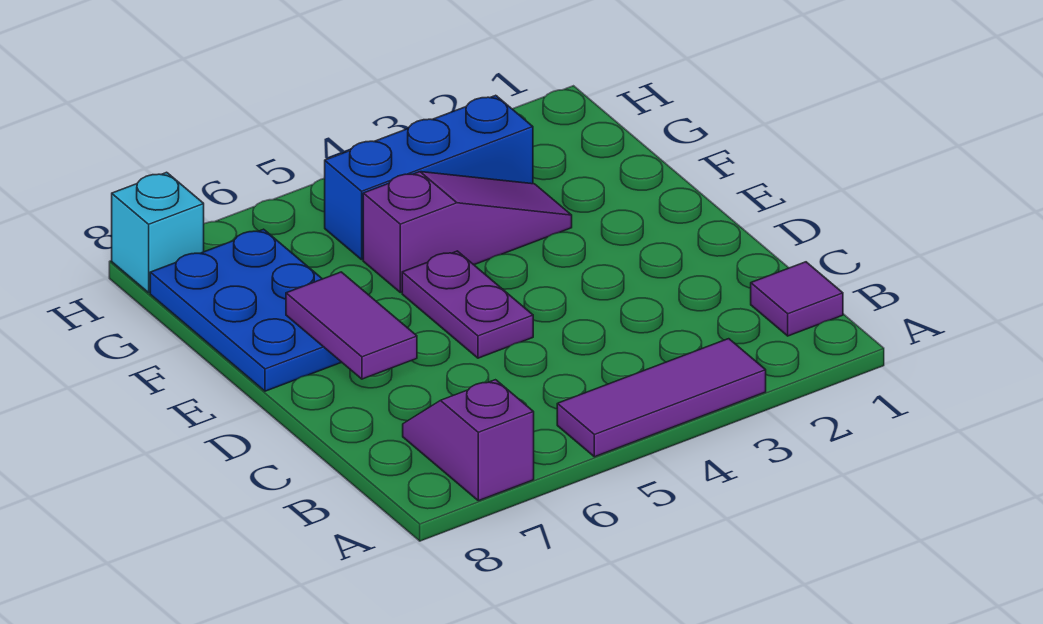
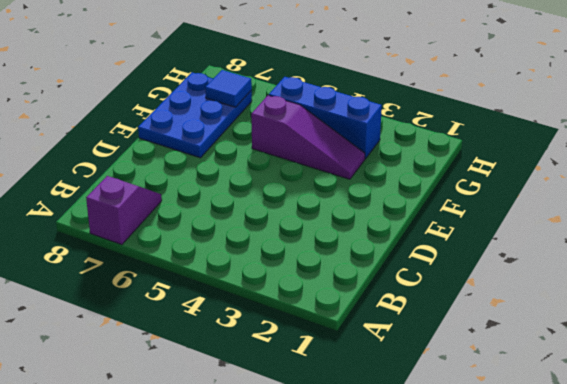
blue tile G7 level 2 -> none
none -> purple tile A3:A5 level 1
none -> purple tile B1 level 1

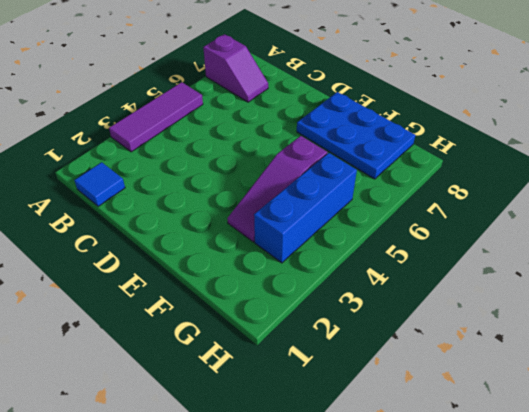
blue tile B1 level 1 -> purple tile B1 level 1
none -> purple plate D5:E5 level 1
none -> cyan brick H8 level 1

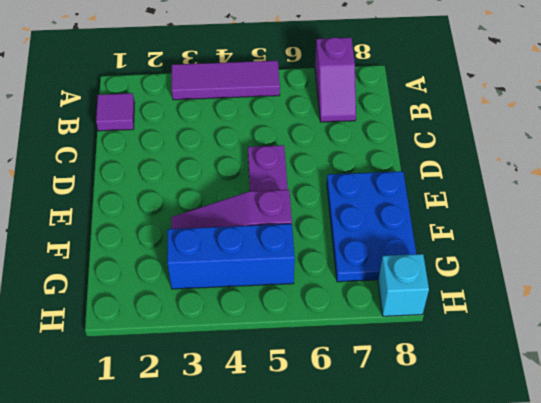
none -> purple tile D7:E7 level 2

